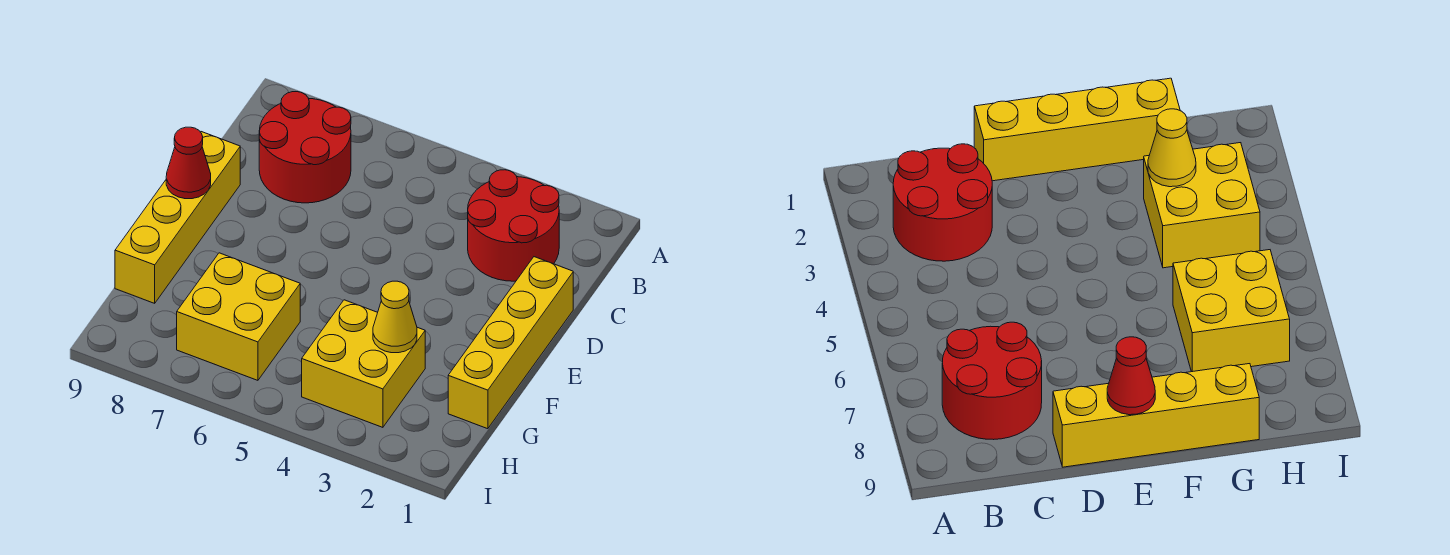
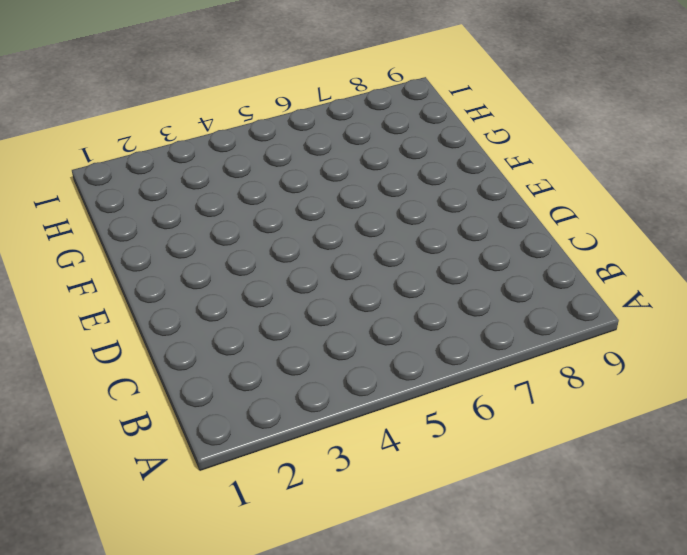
none -> red round brick B2:C3 level 1
none -> red round brick B7:C8 level 1

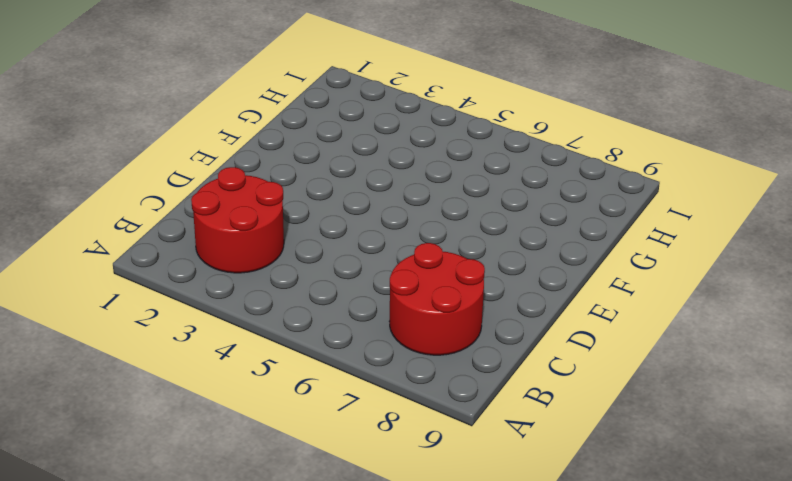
none -> yellow brick D1:G1 level 1
none -> yellow brick D9:G9 level 1

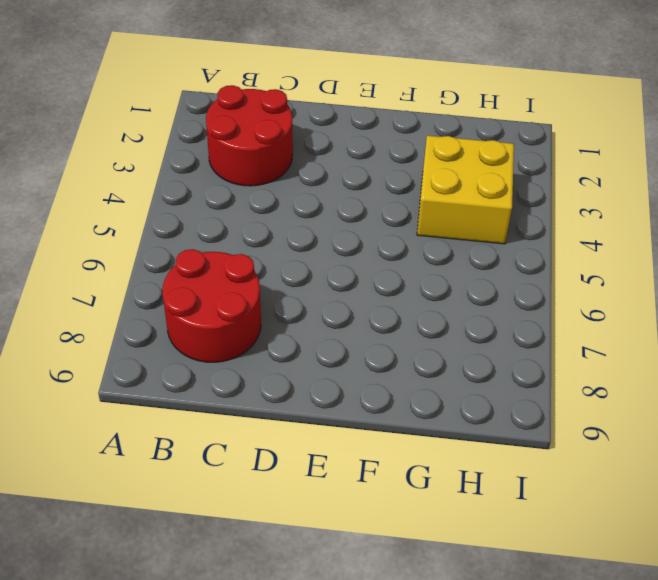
none -> yellow brick D1:G1 level 1
none -> yellow brick D9:G9 level 1

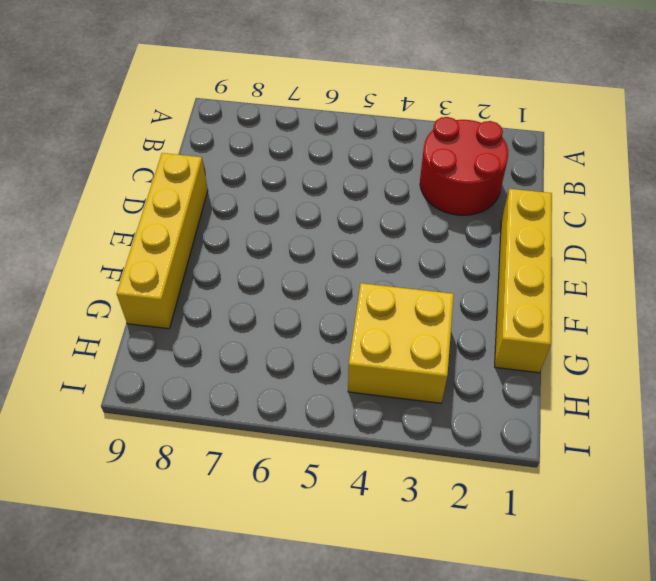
none -> red round brick B7:C8 level 1
none -> yellow brick G6:H7 level 1

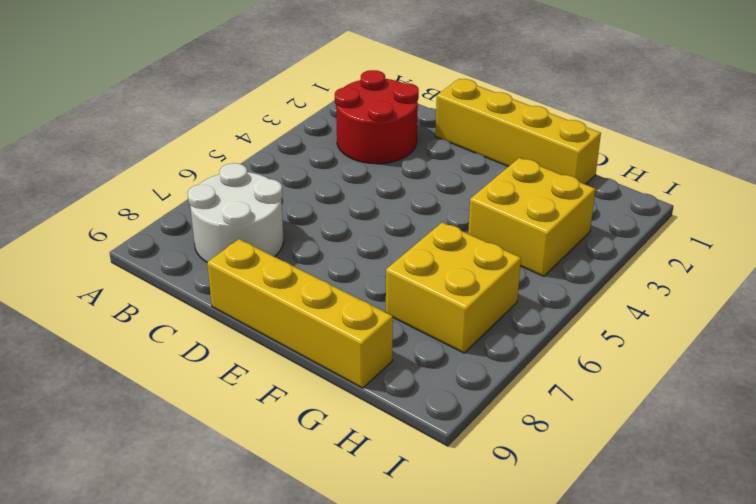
white round brick B7:C8 level 1 -> red round brick B7:C8 level 1
none -> red cone E9 level 2
none -> yellow cone G3 level 2

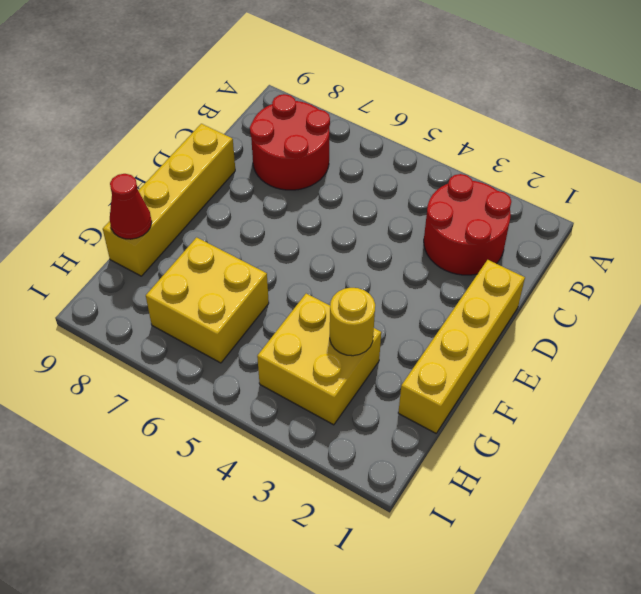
yellow round brick G3 level 2 -> yellow cone G3 level 2
red cone G9 level 2 -> red cone E9 level 2

